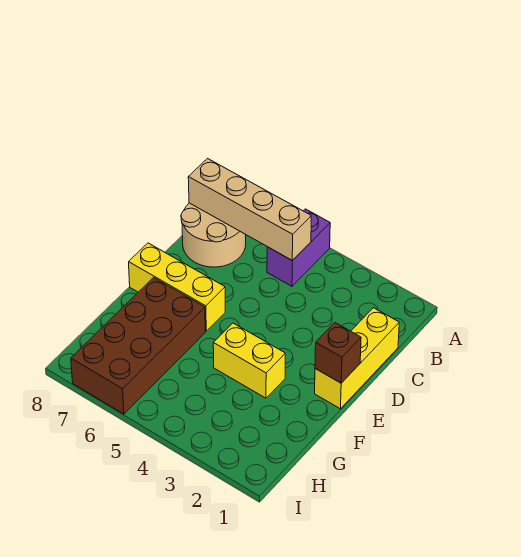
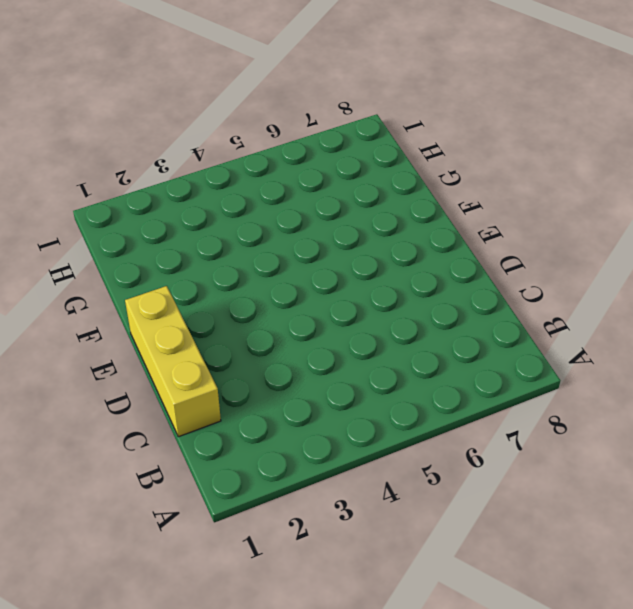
none -> purple brick A5:B5 level 1
none -> tan round brick B7:C8 level 1

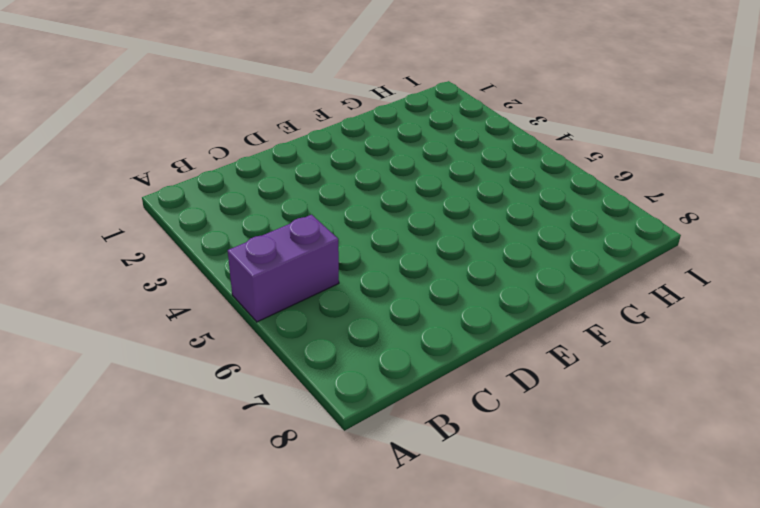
none -> tan round brick B7:C8 level 1
none -> yellow brick C1:E1 level 1

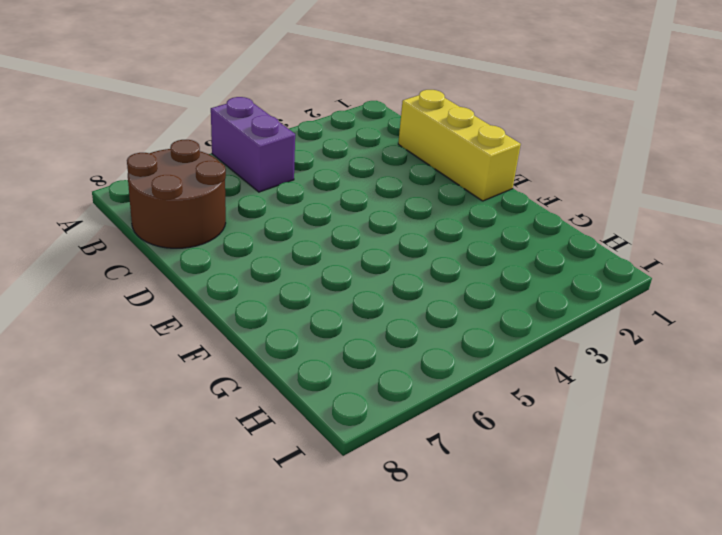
brown round brick B7:C8 level 1 -> tan round brick B7:C8 level 1
none -> yellow brick E6:E8 level 1
none -> yellow brick F3:F4 level 1

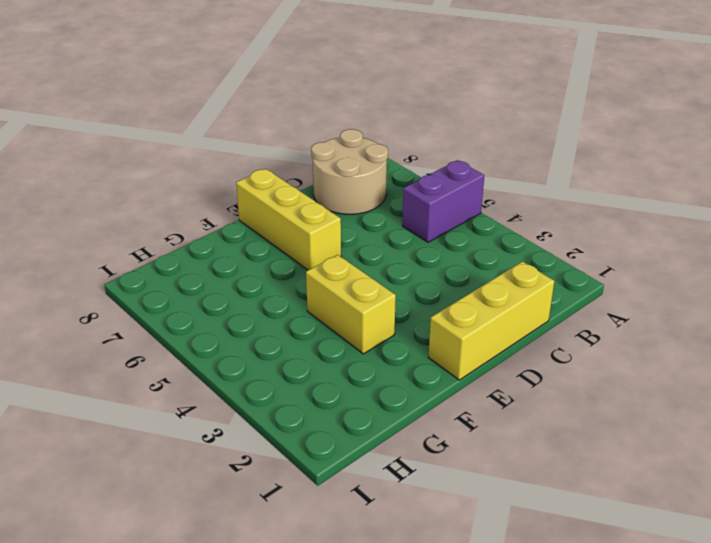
none -> brown brick F6:I7 level 1
none -> tan brick B5:B8 level 2

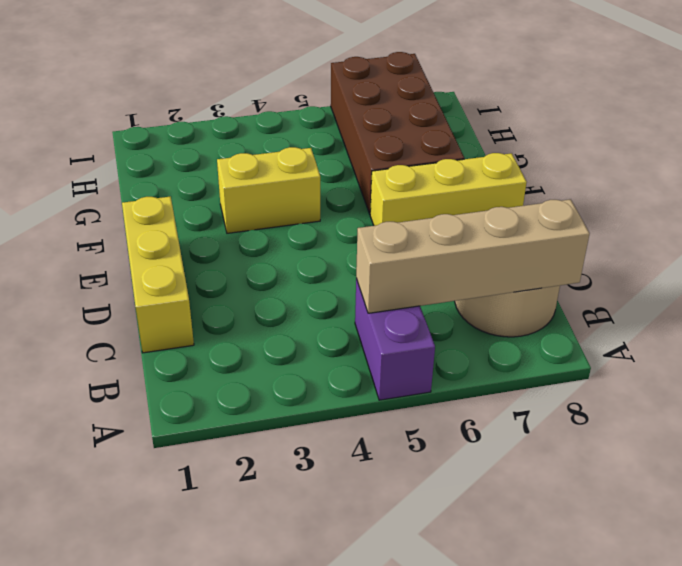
none -> brown brick E1 level 2

